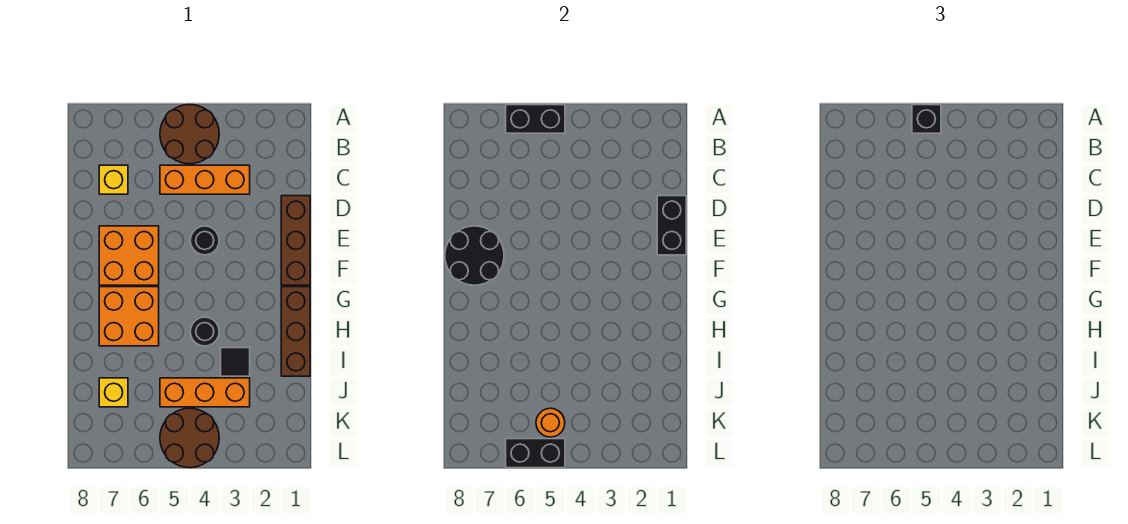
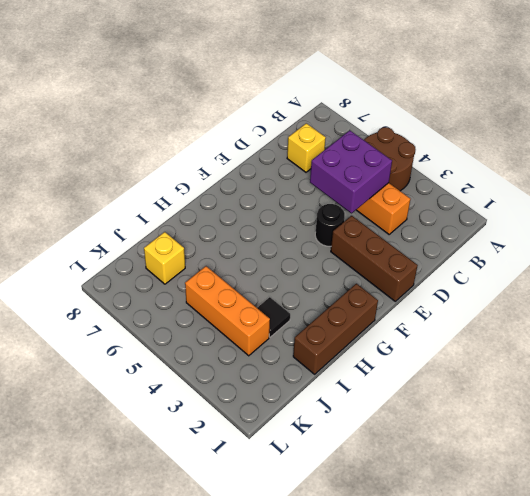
purple brick C4:D5 level 2 -> none
brown brick E1:E3 level 1 -> brown brick D1:F1 level 1
none -> orange brick E6:F7 level 1
none -> orange brick G6:H7 level 1
none -> black round brick H4 level 1

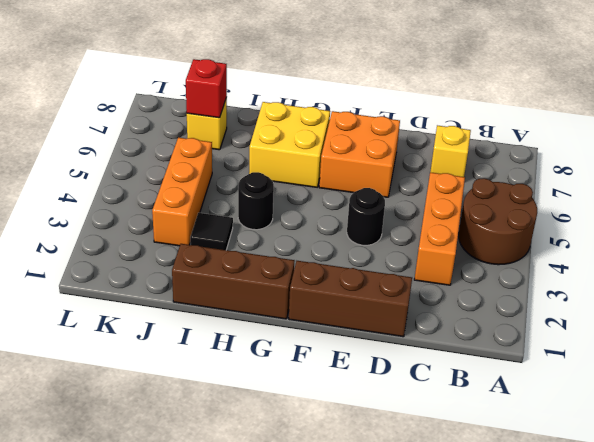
yellow brick G6:H7 level 1 -> orange brick G6:H7 level 1
red brick J7 level 2 -> none
none -> brown round brick K4:L5 level 1
none -> black brick A5:A6 level 2
none -> black brick D1:E1 level 2

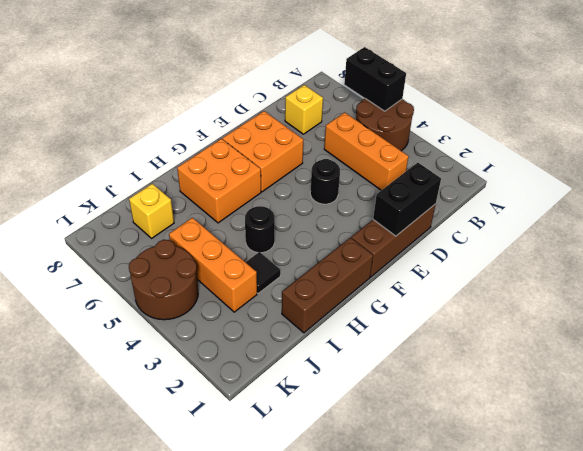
none -> black round brick E7:F8 level 2
none -> orange round brick K5 level 2
none -> black brick L5:L6 level 2

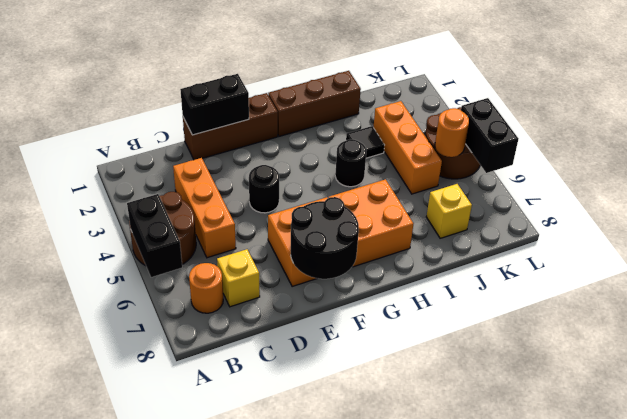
orange round brick B7 level 1 -> none
none -> black brick A5 level 3

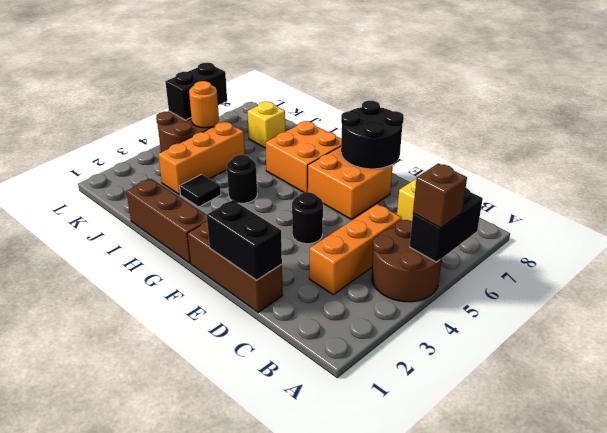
brown brick A5 level 3 -> black brick A5 level 3

